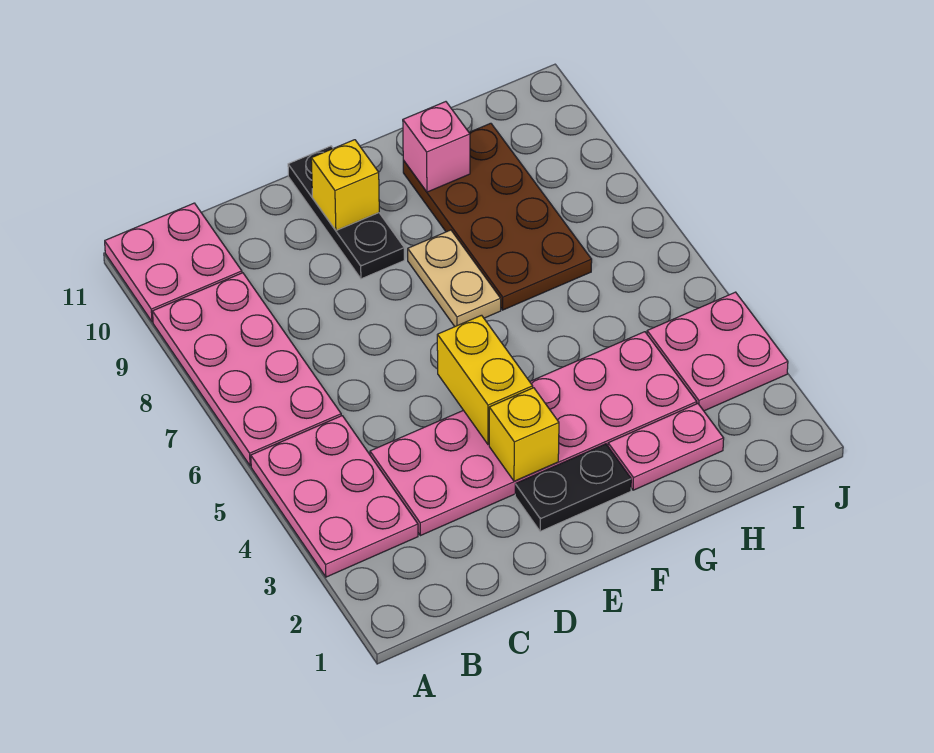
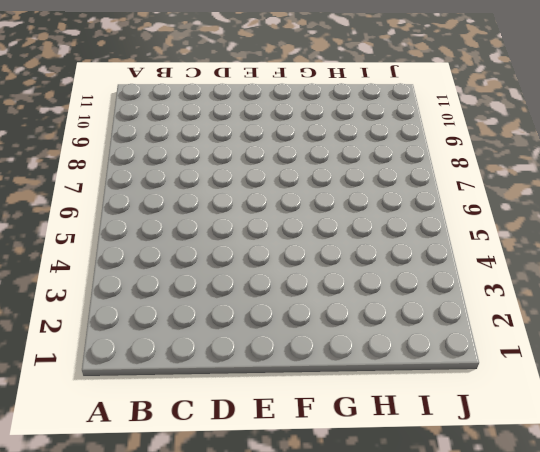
none -> pink plate A3:B5 level 1
none -> pink plate A6:B9 level 1
none -> pink plate A10:B11 level 1

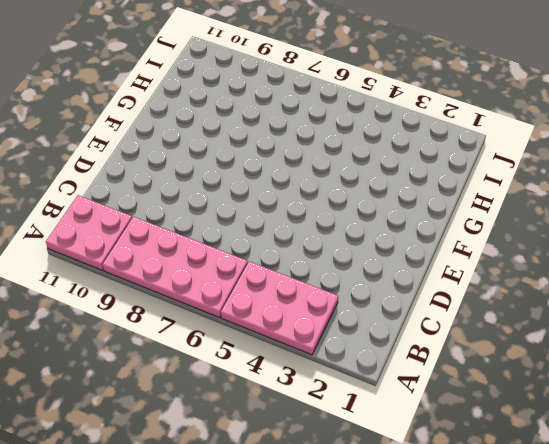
none -> pink plate C3:H4 level 1
none -> black plate E2:F2 level 1
none -> black plate E9:E11 level 1

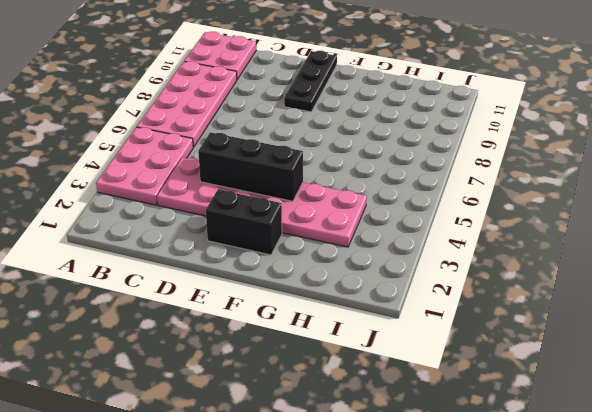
black brick D4:F4 level 2 -> yellow brick E4:E5 level 2
black brick E2:F2 level 1 -> black plate E2:F2 level 1
none -> tan plate F7:F8 level 1
none -> pink plate G2:H2 level 1
none -> brown plate G7:H10 level 1

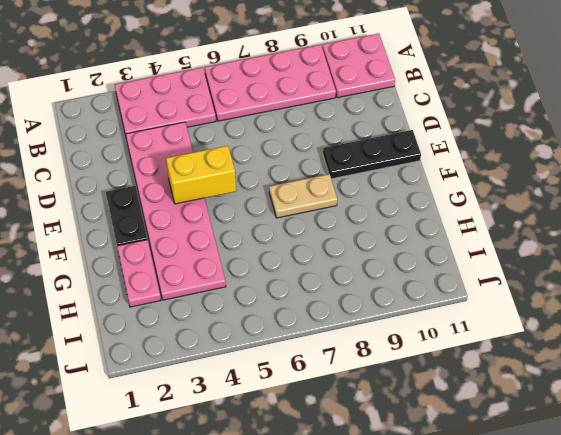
none -> brown plate G7:H10 level 1
none -> pink plate I3:J4 level 1
none -> yellow brick E3 level 2

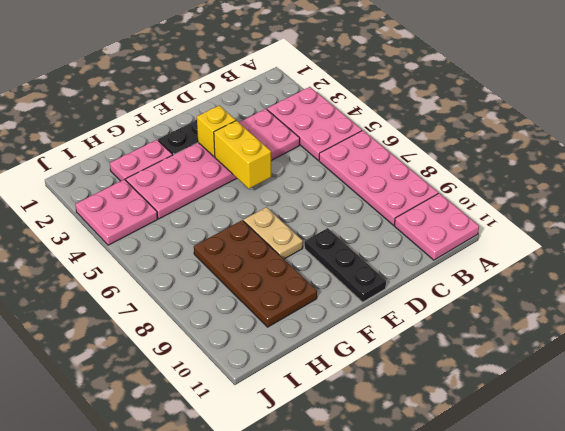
none -> yellow brick E10 level 2
none -> pink brick G10 level 2

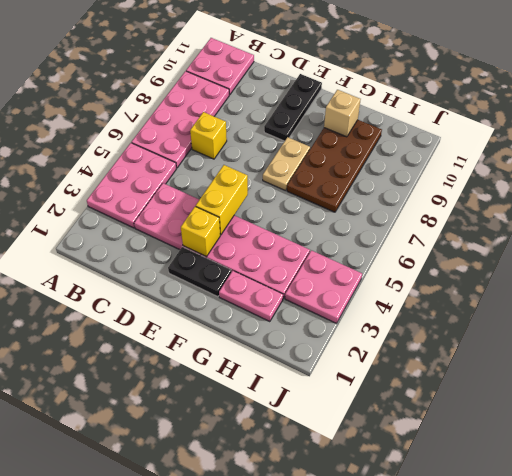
yellow brick C7 level 1 -> yellow brick E10 level 2
tan brick G10 level 2 -> pink brick G10 level 2

